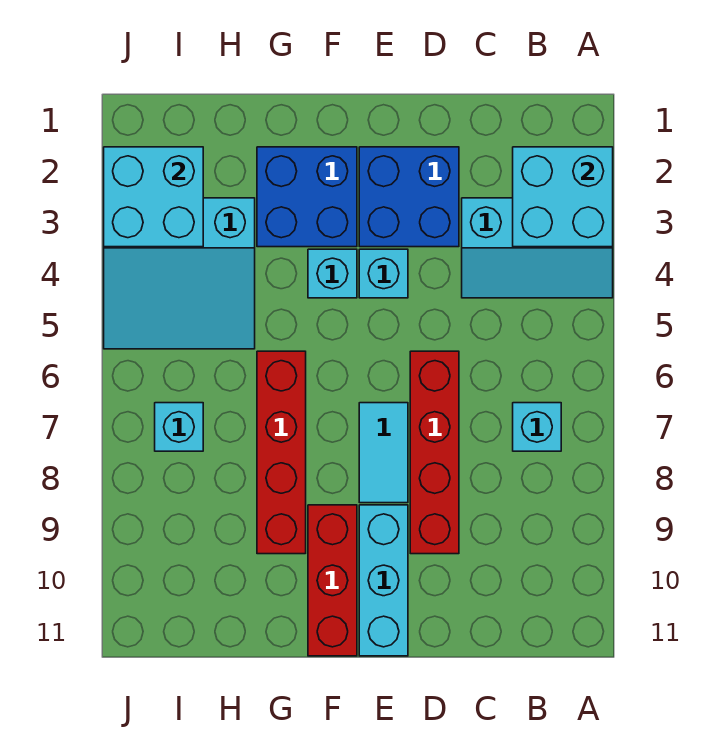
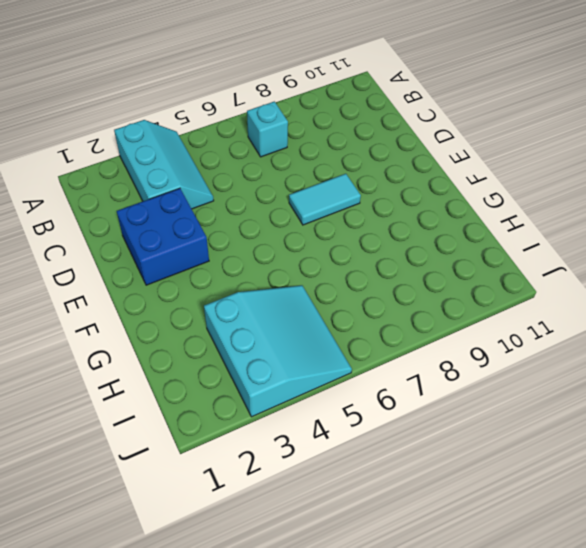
none -> red brick D6:D9 level 1
none -> cyan brick E4 level 1
none -> cyan brick E9:E11 level 1

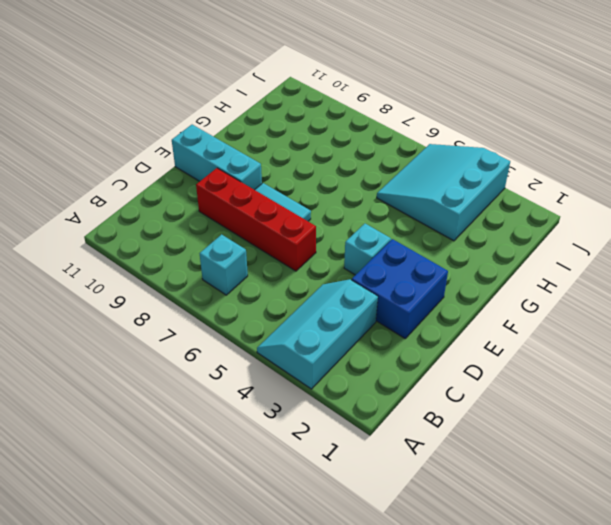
none -> blue brick F2:G3 level 1
none -> cyan brick F4 level 1
none -> red brick F9:F11 level 1

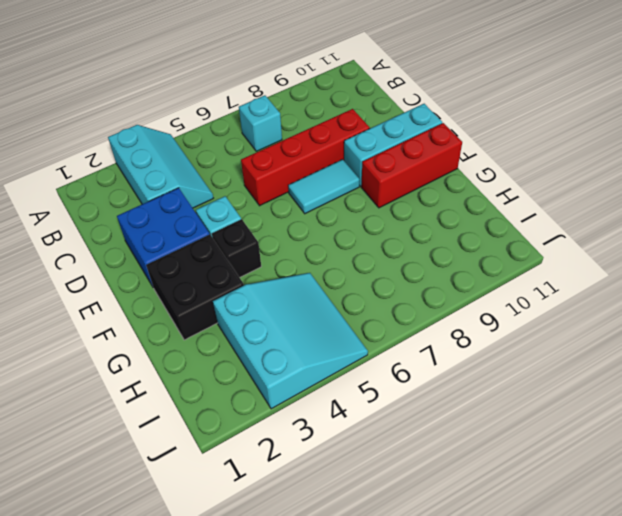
black brick F2:G3 level 1 -> blue brick F2:G3 level 1
black brick F4 level 1 -> cyan brick F4 level 1
none -> red brick G6:G9 level 1
none -> cyan brick I7 level 1
none -> cyan brick A2:B3 level 2

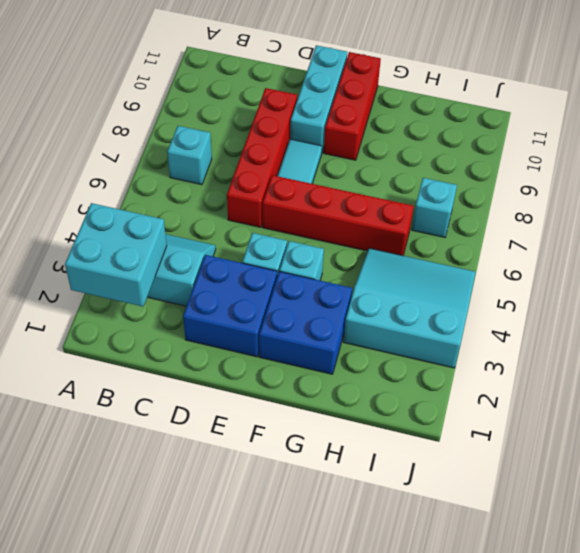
red brick E6:H6 level 1 -> red brick G6:G9 level 1
none -> cyan brick I2:J3 level 2

